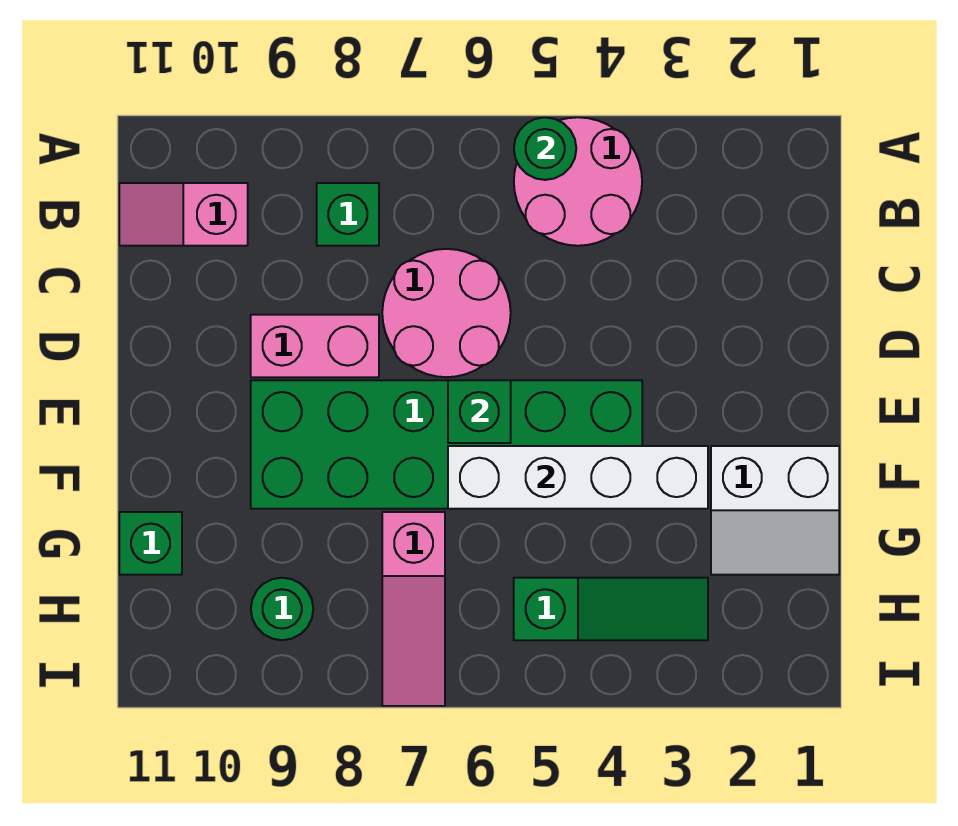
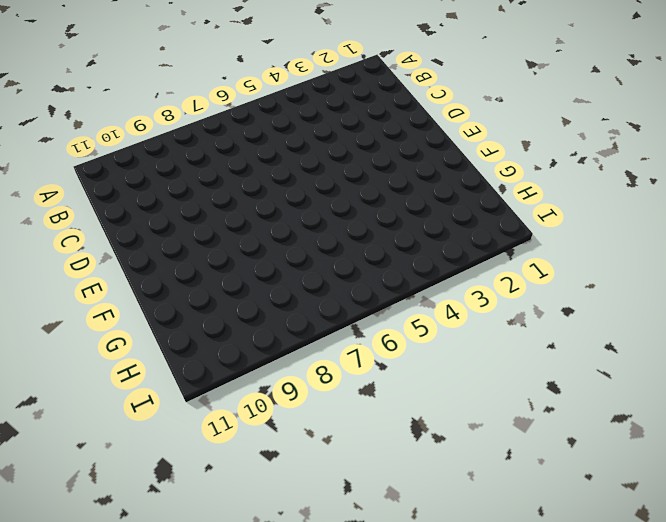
none -> pink round brick A4:B5 level 1
none -> green brick B8 level 1
none -> pink slope B10:B11 level 1 top 10

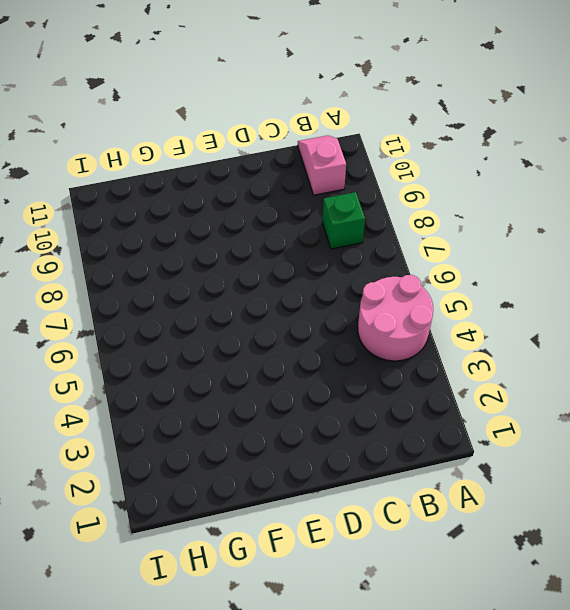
none -> pink round brick C6:D7 level 1
none -> pink brick D8:D9 level 1
none -> green brick E4:F9 level 1

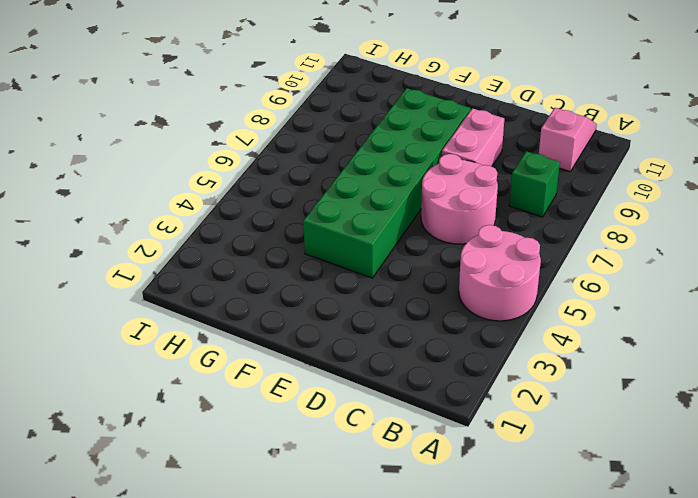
none -> white slope F1:G2 level 1 top F
none -> pink slope G7:I7 level 1 top G
none -> green brick G11 level 1

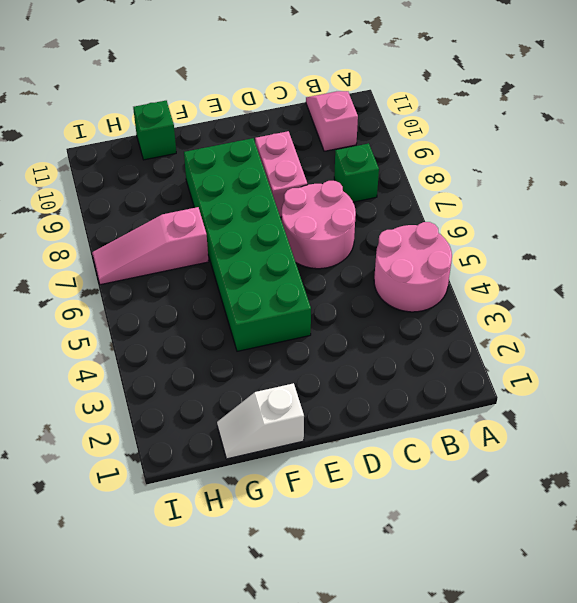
white slope F1:G1 level 1 top F -> white slope F1:G2 level 1 top F
none -> green slope H3:H5 level 1 top 5
none -> green round brick H9 level 1
none -> green round brick A5 level 2

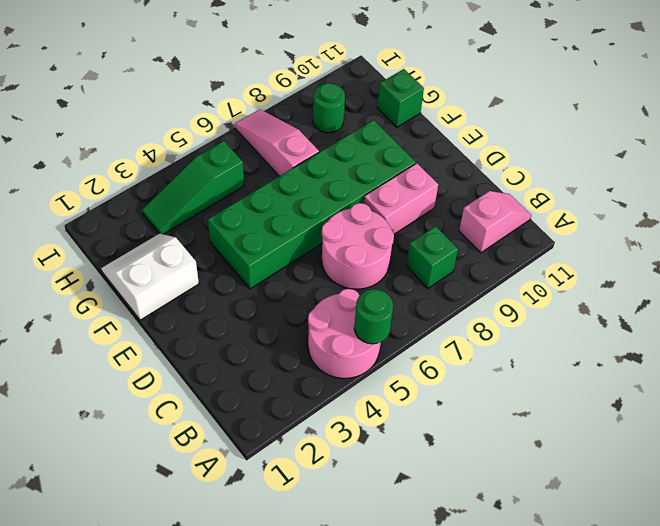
none -> green brick E6 level 2
none -> white brick F3:F6 level 2

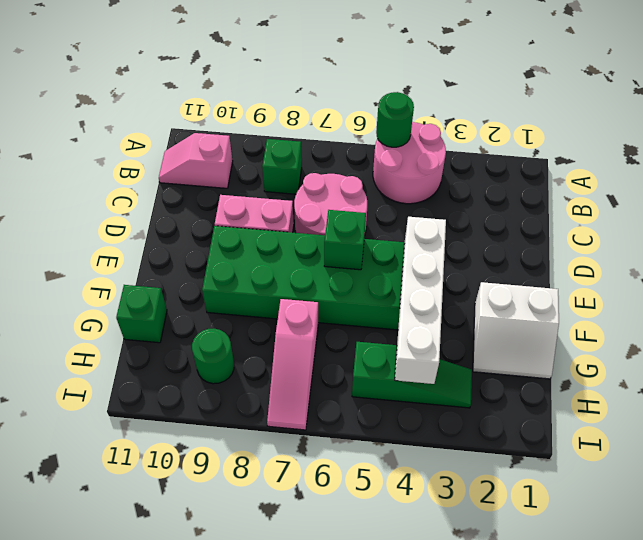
white brick E4:H4 level 2 -> white brick F3:F6 level 2

